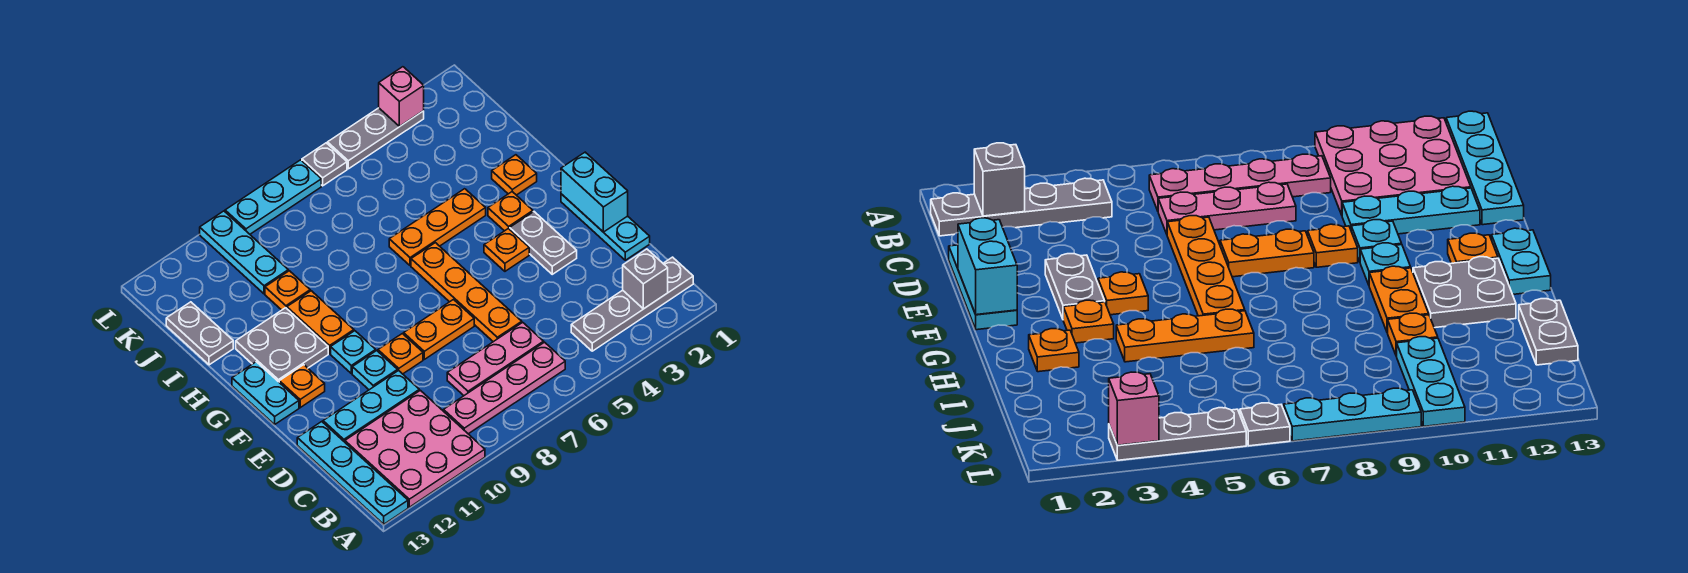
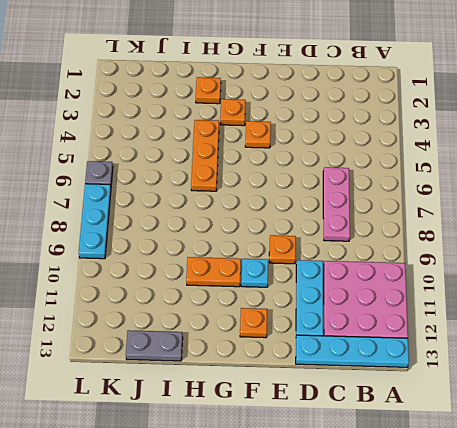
none -> grey plate B1:B4 level 1
none -> pink plate B6:B9 level 1
none -> cyan plate D1:F1 level 1
none -> orange plate D6:G6 level 1

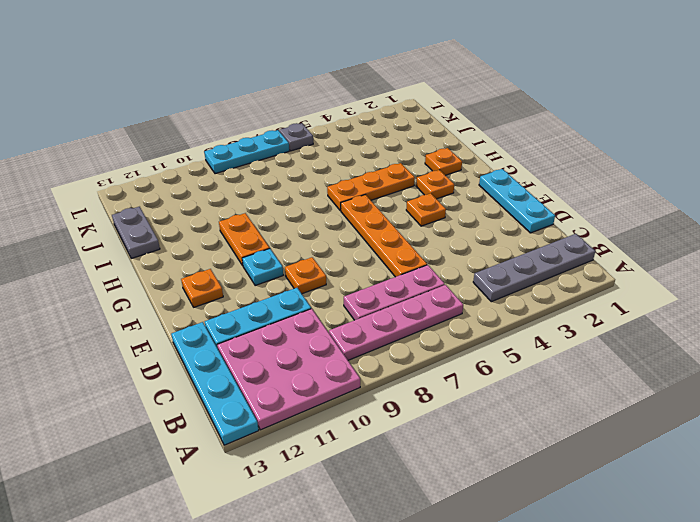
none -> grey plate E3:F3 level 1
none -> orange plate E7:E8 level 1
none -> cyan plate E10 level 1
none -> cyan plate F13:G13 level 1

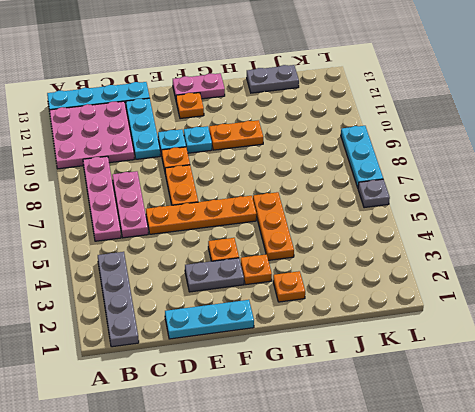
pink plate F13:G13 level 1 -> cyan plate F13:G13 level 1
none -> grey plate G11:H12 level 1
none -> orange plate I10 level 1
none -> cyan plate J10:L10 level 1
none -> grey plate L3:L5 level 1

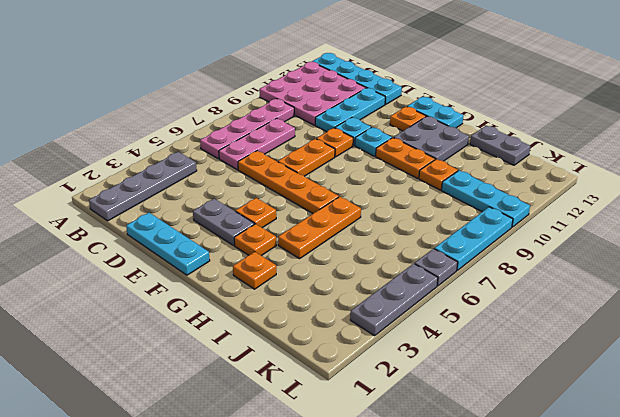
none -> grey brick B2 level 2
none -> cyan brick E1:F1 level 2
none -> pink brick L3 level 2

